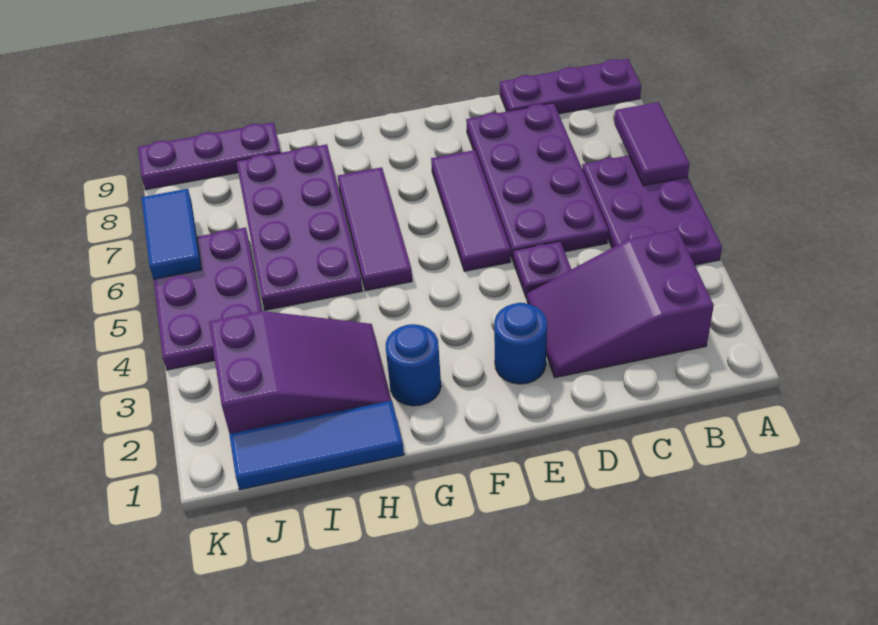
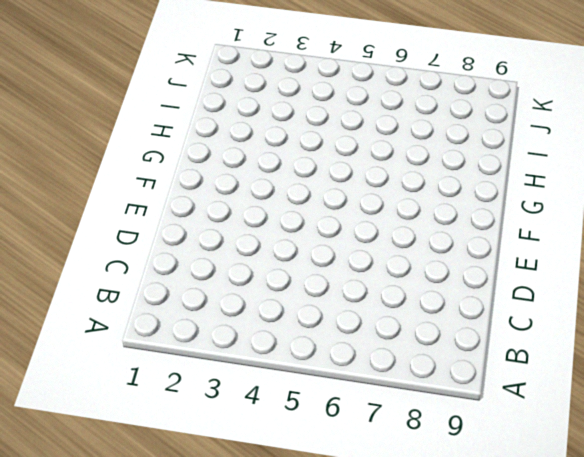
none -> purple plate A4:B6 level 1
none -> purple plate A9:C9 level 1
none -> purple slope B2:D3 level 1 top B

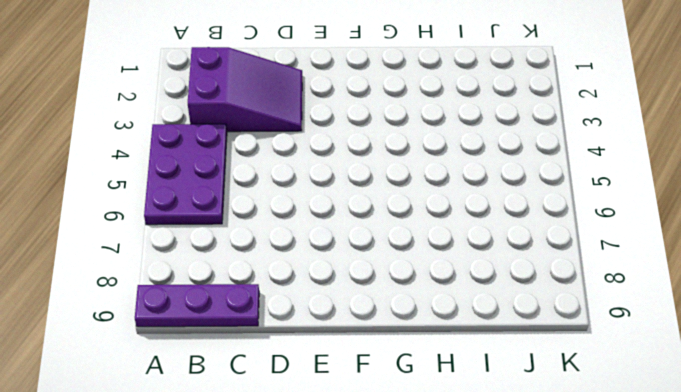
none -> purple plate C5:D8 level 1
none -> purple plate D4 level 1
none -> blue round brick E2 level 1

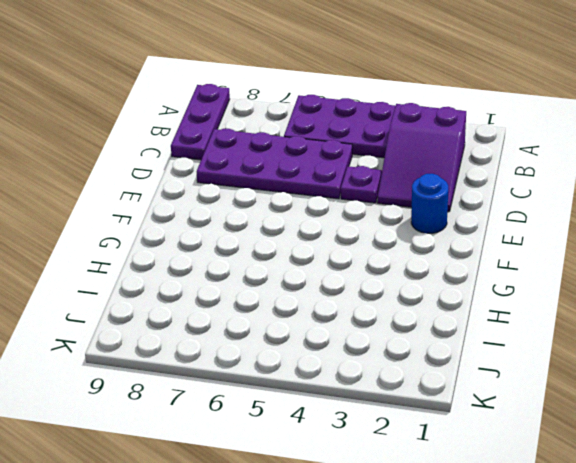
none -> purple tile E5:E7 level 1
none -> blue round brick G2 level 1
none -> purple tile G5:G7 level 1

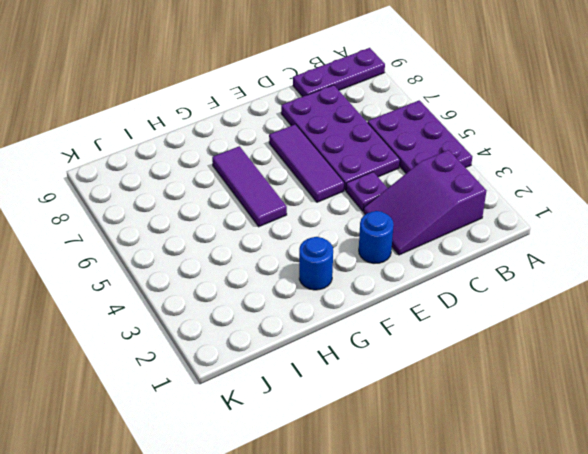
none -> blue tile H1:J1 level 1
none -> purple slope H2:J3 level 1 top J
none -> purple plate H5:I8 level 1

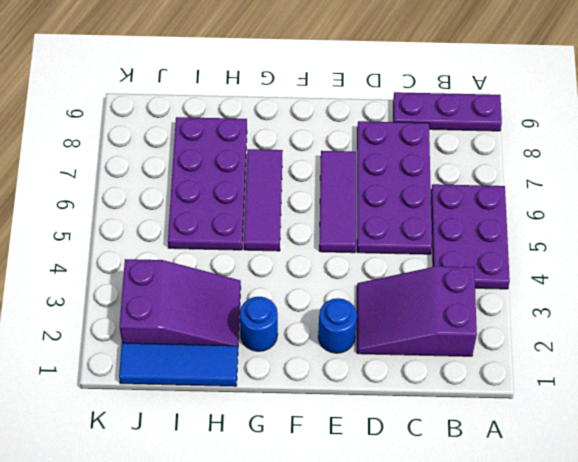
none -> purple plate D4 level 1
none -> purple plate I9:K9 level 1
none -> purple plate J4:K6 level 1

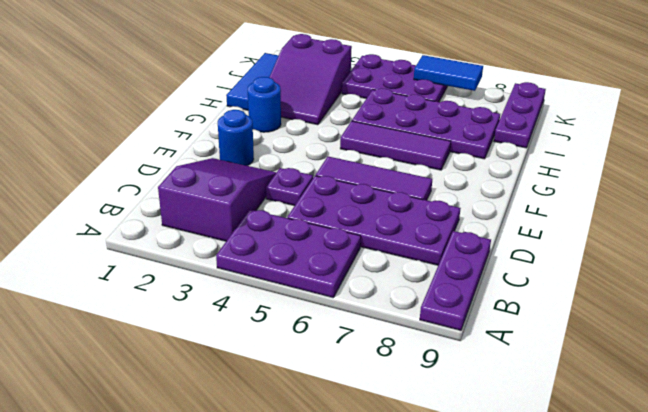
none -> purple tile A6:A7 level 2

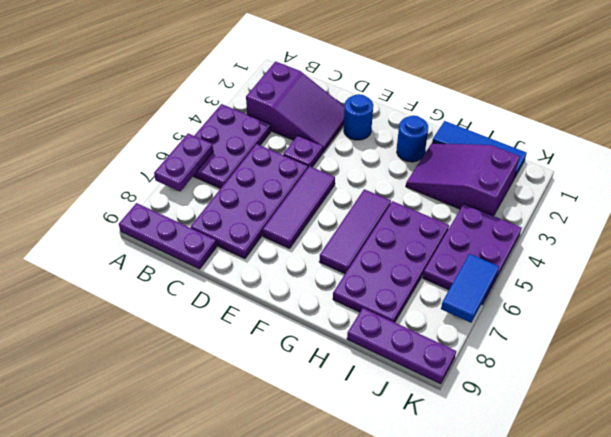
purple plate A6:A7 level 2 -> purple tile A6:A7 level 2

